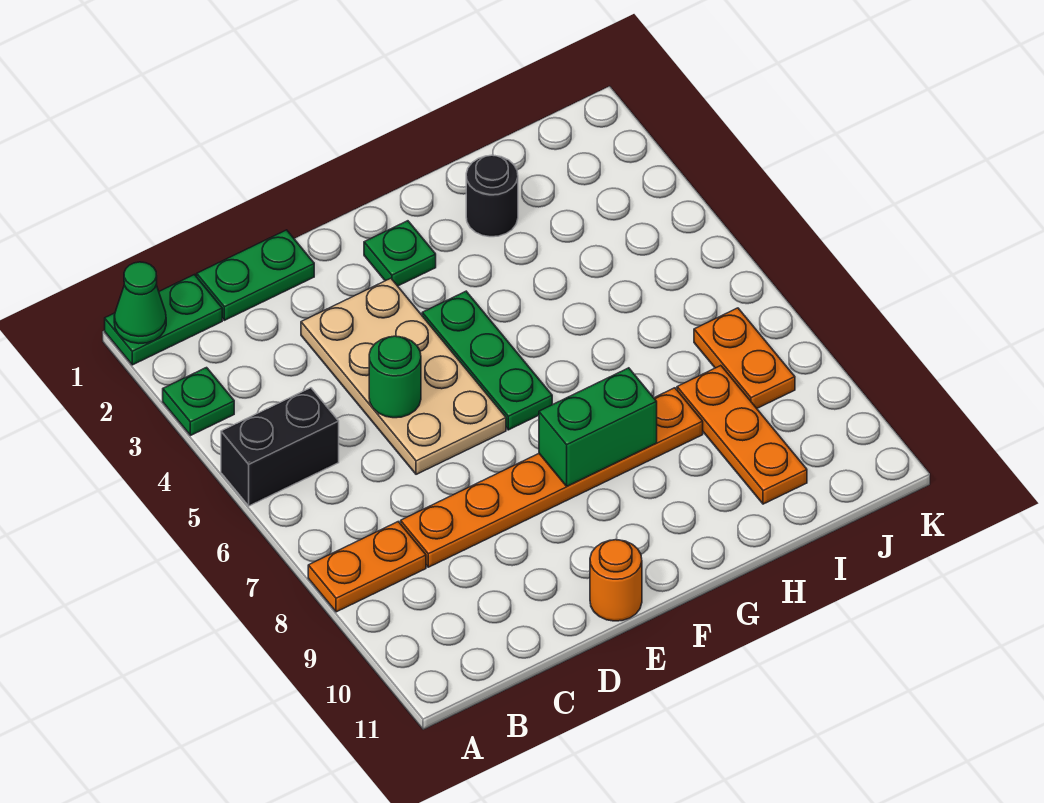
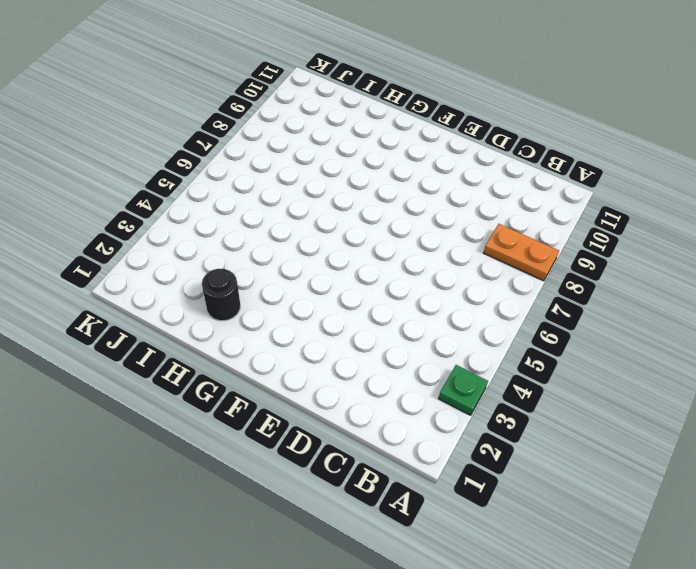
none -> green plate A1:B1 level 1
none -> black brick A5:B5 level 1
none -> green plate C1:D1 level 1

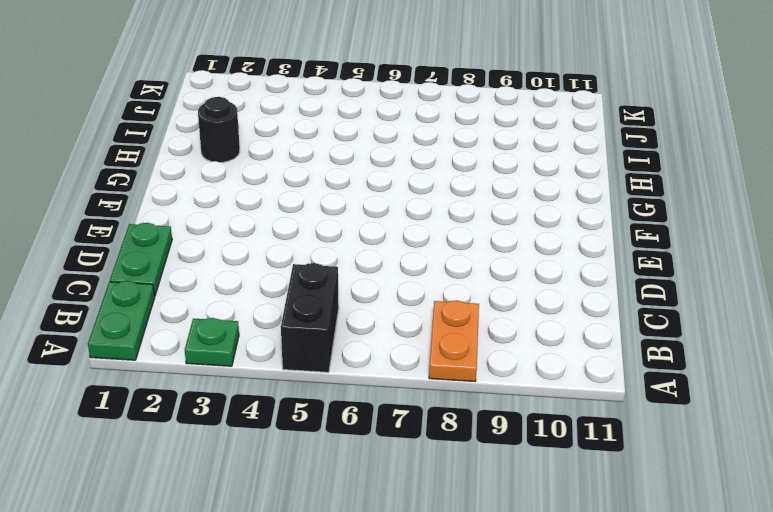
none -> orange plate C8:H8 level 1
none -> tan plate D3:E6 level 1
none -> orange round brick E11 level 1

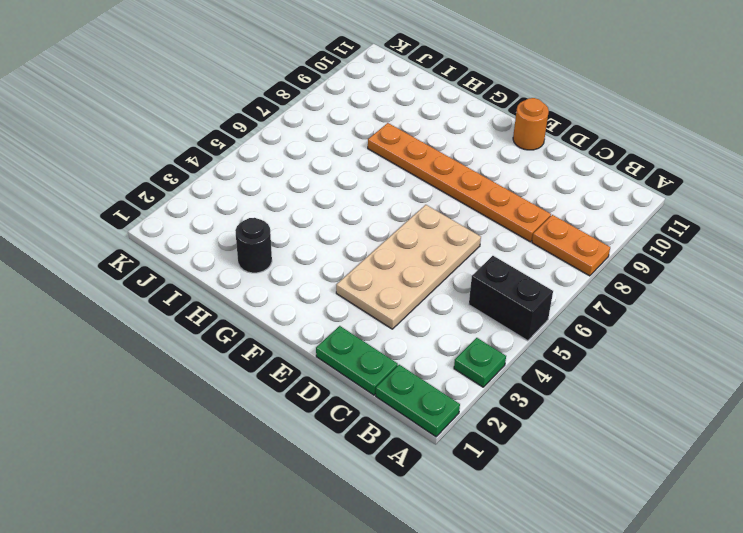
none -> green plate F2 level 1
none -> green plate F4:F6 level 1
none -> orange plate I8:I10 level 1

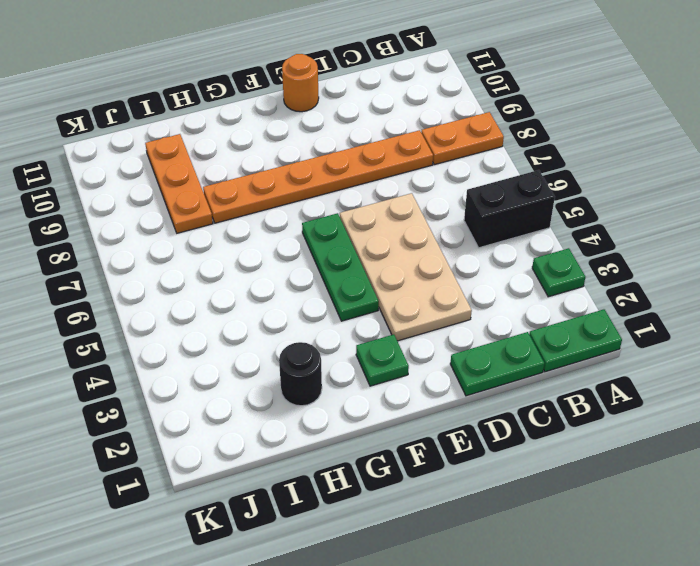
none -> orange plate J7:J8 level 1
none -> green cone A1 level 2
none -> green round brick D5 level 2

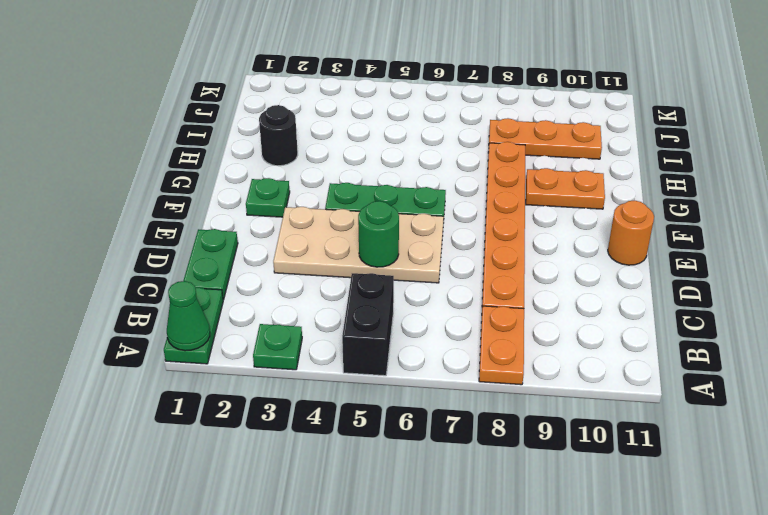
orange plate G9:G10 level 1 -> orange plate J7:J8 level 1
none -> green brick F8:G8 level 2

